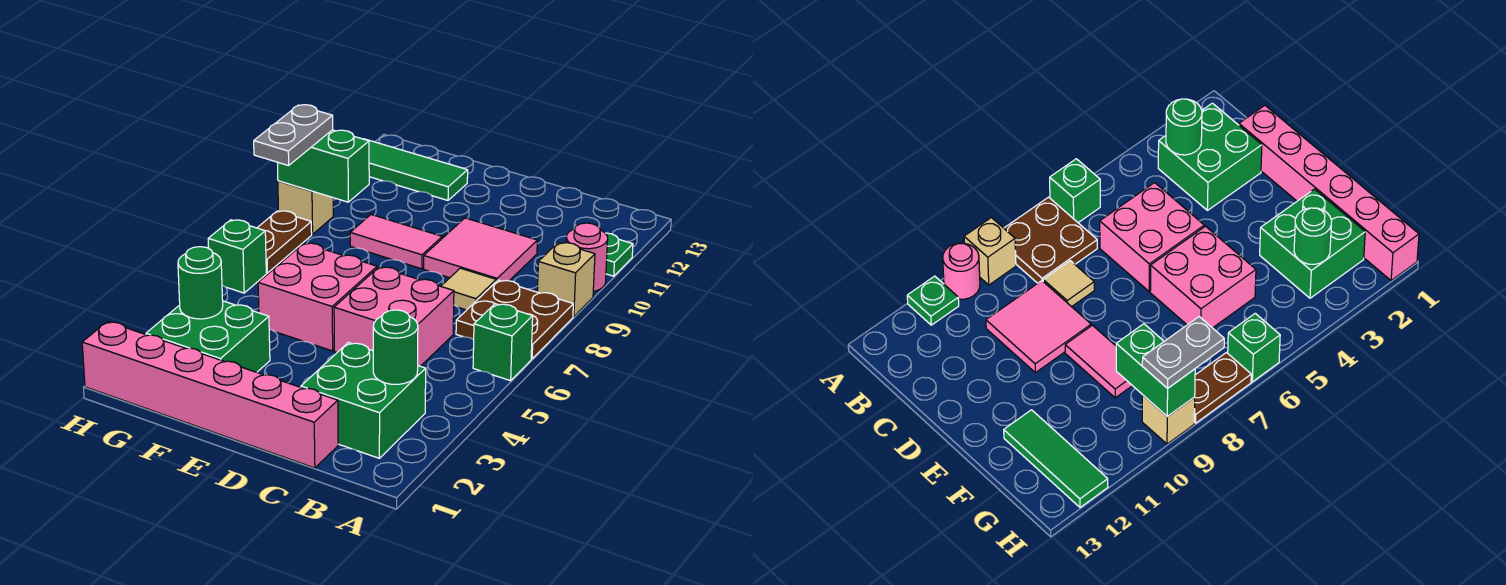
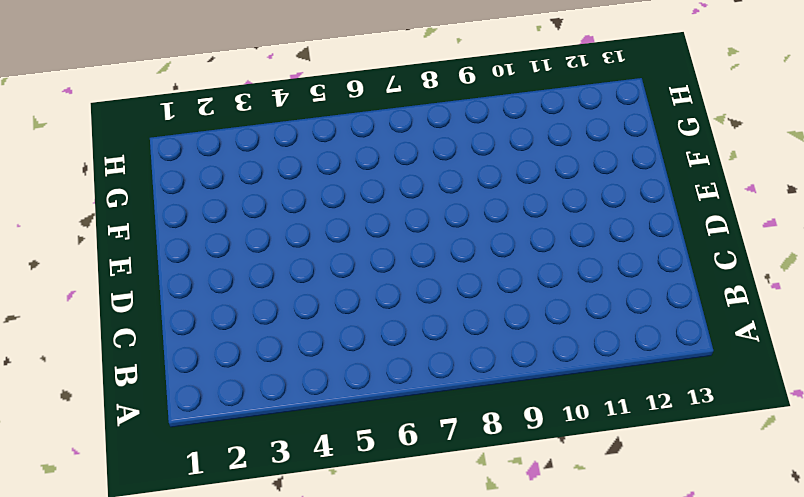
none -> green brick A6 level 1
none -> brown plate A7:B8 level 1
none -> tan brick A9 level 1

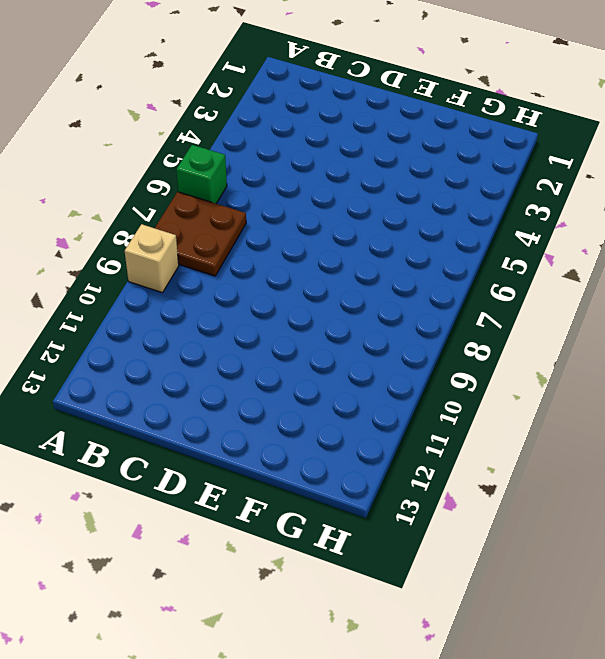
none -> pink round brick A10 level 1
none -> green plate A11 level 1
none -> green brick B2:C3 level 1

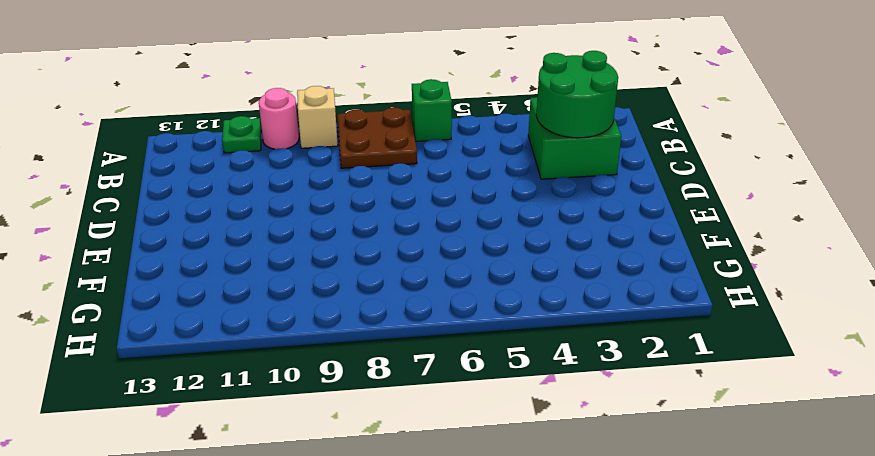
green round brick B2:C3 level 2 -> green round brick B3 level 2
none -> pink brick C1:H1 level 1
none -> pink brick C5:D6 level 1
none -> tan tile C8 level 1

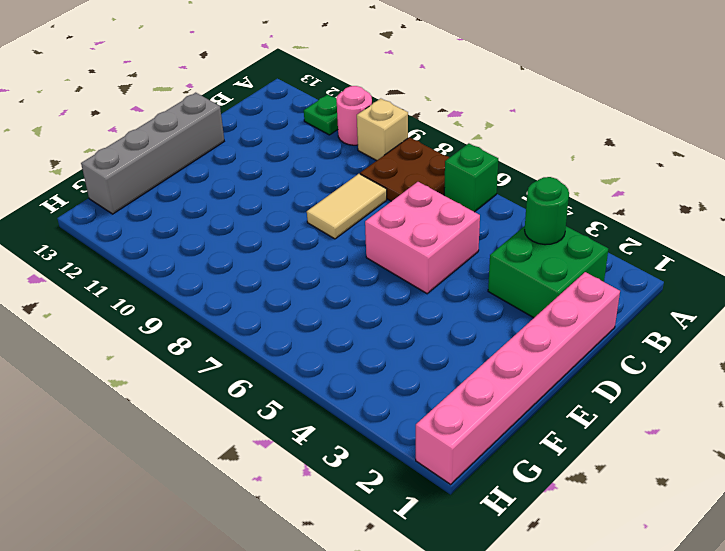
tan tile C8:D8 level 1 -> tan tile C8 level 1
grey brick D13:G13 level 1 -> none
none -> pink tile C9:D10 level 1
none -> pink brick E5:F6 level 1
none -> pink tile E9:F9 level 1

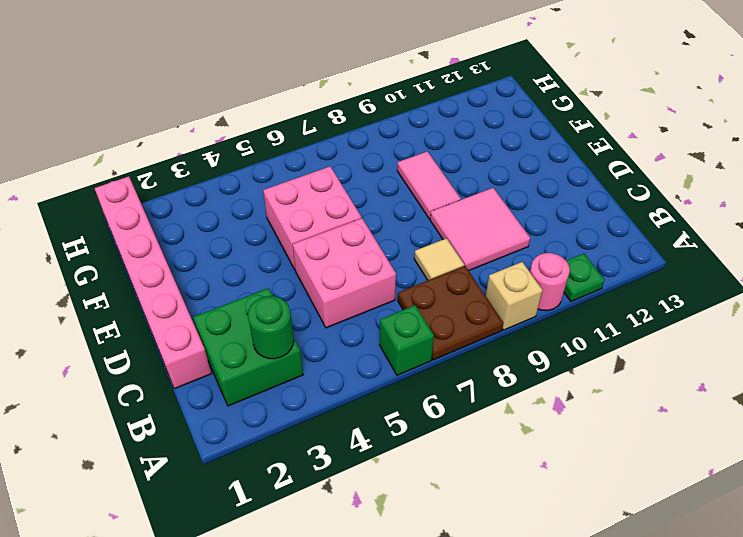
none -> green brick F2:G3 level 1
none -> green tile F12:H12 level 1
none -> green brick H6 level 1

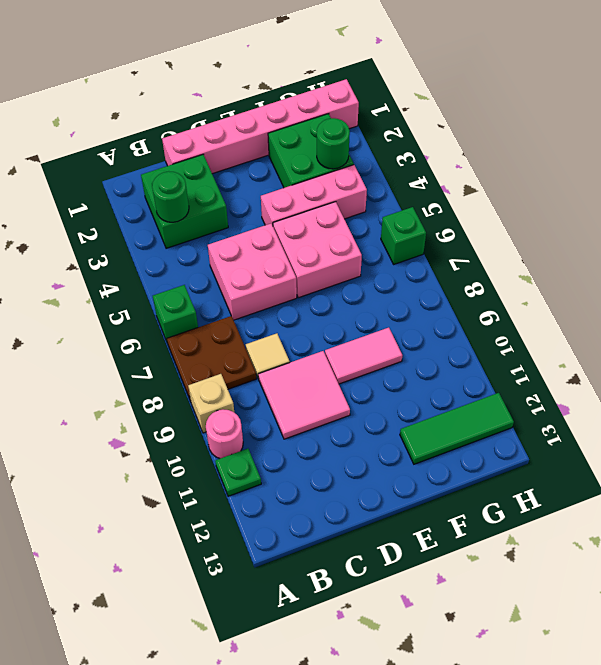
pink brick E4:G4 level 1 -> none
none -> brown plate H7:H8 level 1
none -> tan brick H9 level 1
none -> green brick G9:H9 level 2

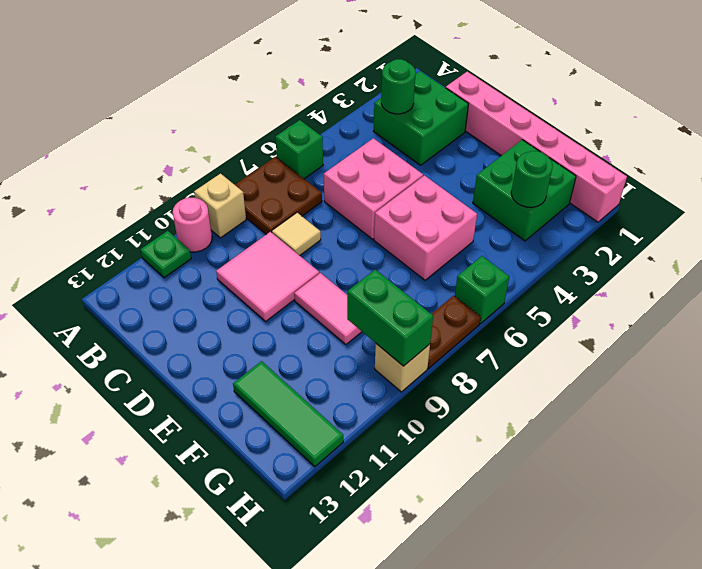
none -> grey plate H8:H9 level 3

